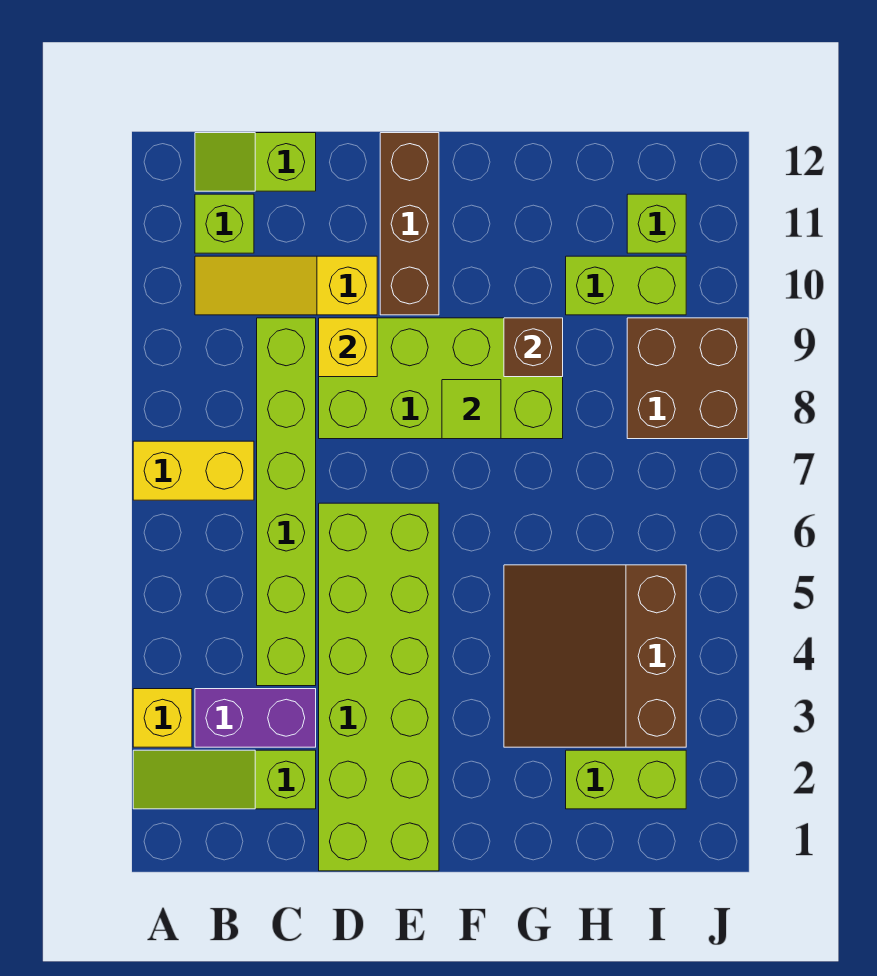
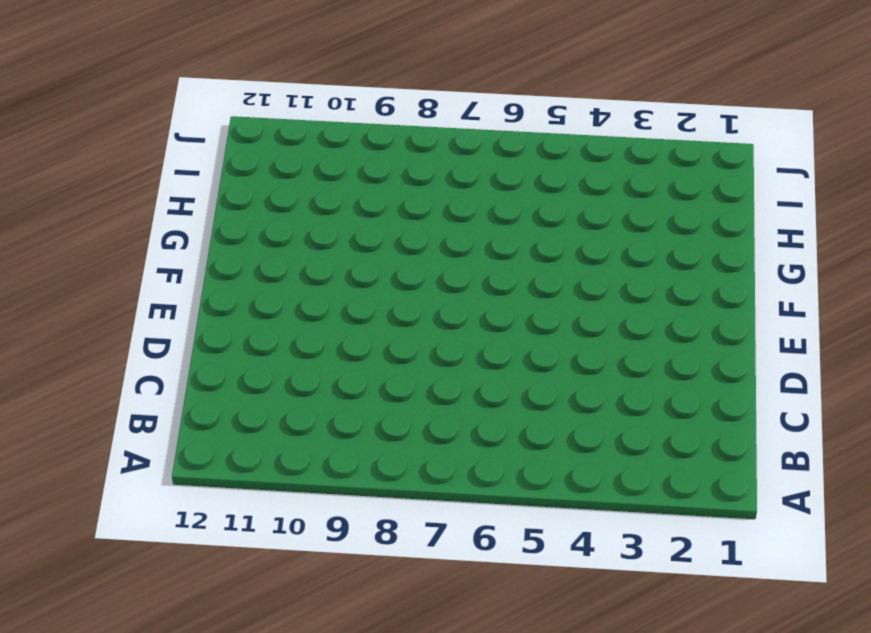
none -> lime slope A2:C2 level 1 top C
none -> yellow brick A3 level 1
none -> yellow brick A7:B7 level 1

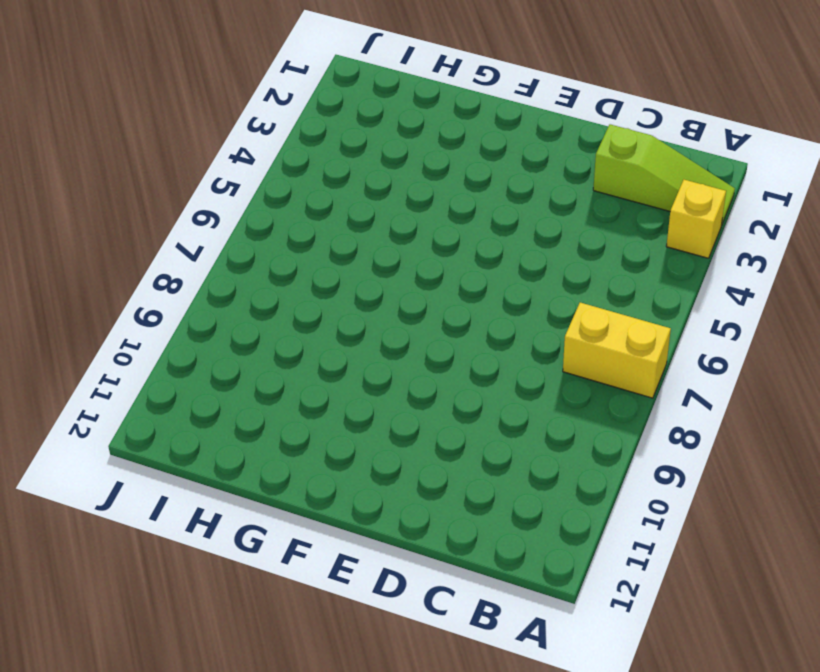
none -> purple brick B3:C3 level 1
none -> yellow slope B10:D10 level 1 top D
none -> lime brick B11 level 1

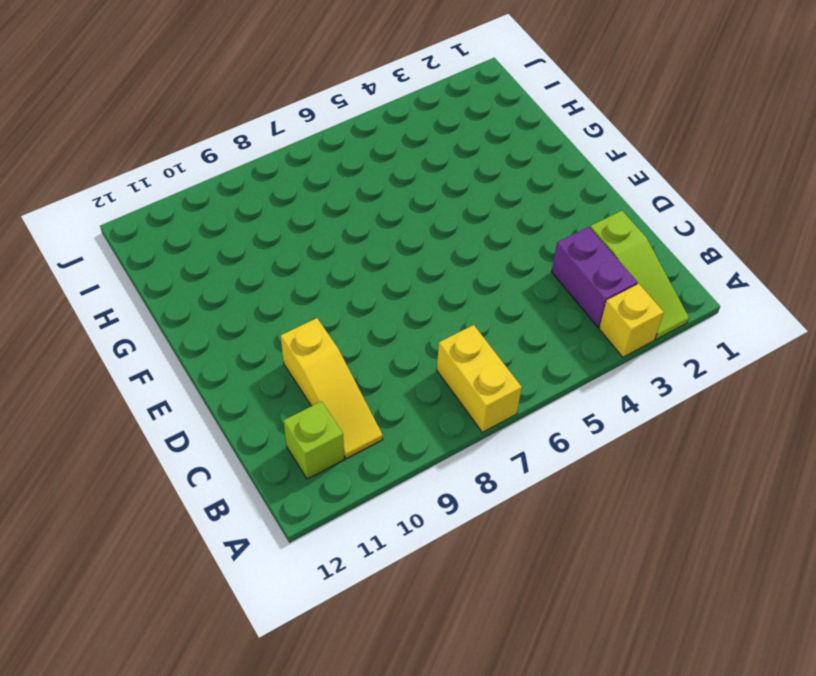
none -> lime slope B12:C12 level 1 top C
none -> lime brick C4:C9 level 1
none -> lime brick D1:E6 level 1

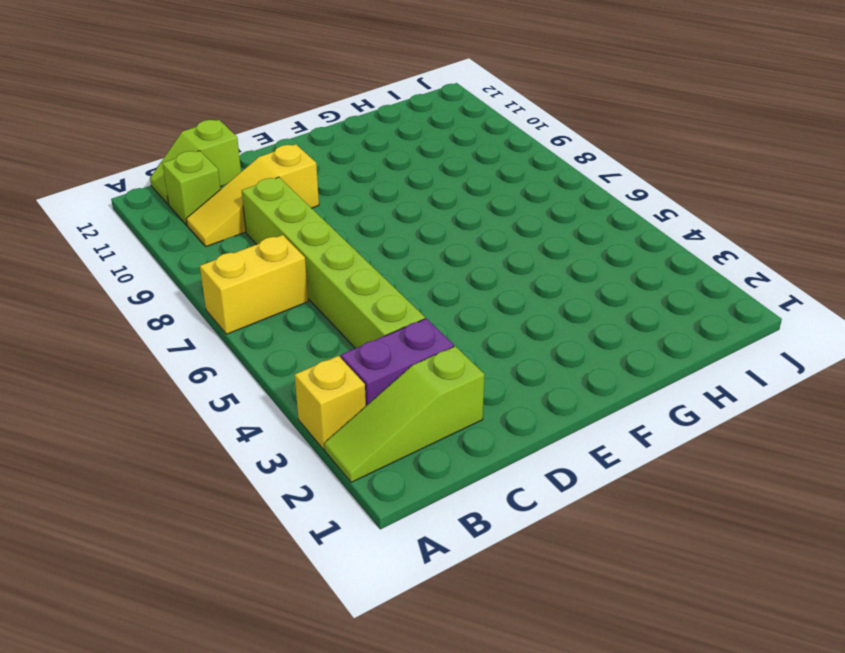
none -> lime brick D1:E6 level 1
none -> lime brick D8:G9 level 1
none -> brown brick E10:E12 level 1

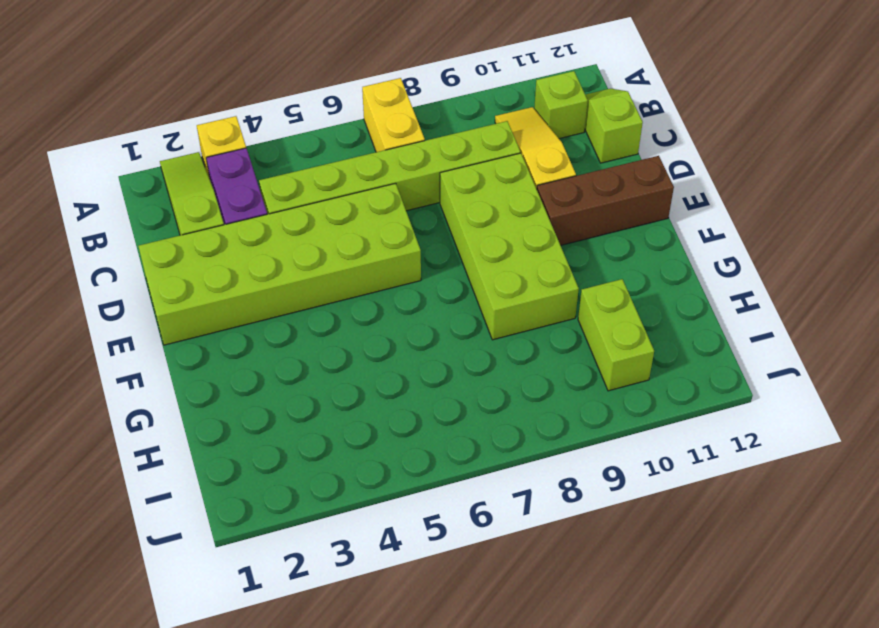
none -> brown slope G3:I5 level 1 top I
none -> lime brick H2:I2 level 1
none -> brown brick I8:J9 level 1

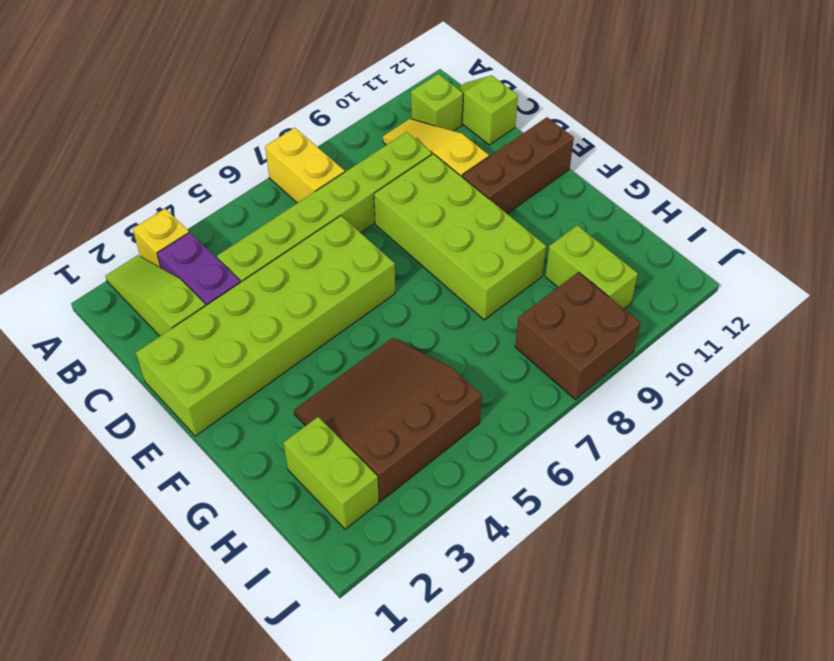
none -> lime brick I11 level 1
none -> yellow brick D9 level 2
none -> lime tile F8 level 2

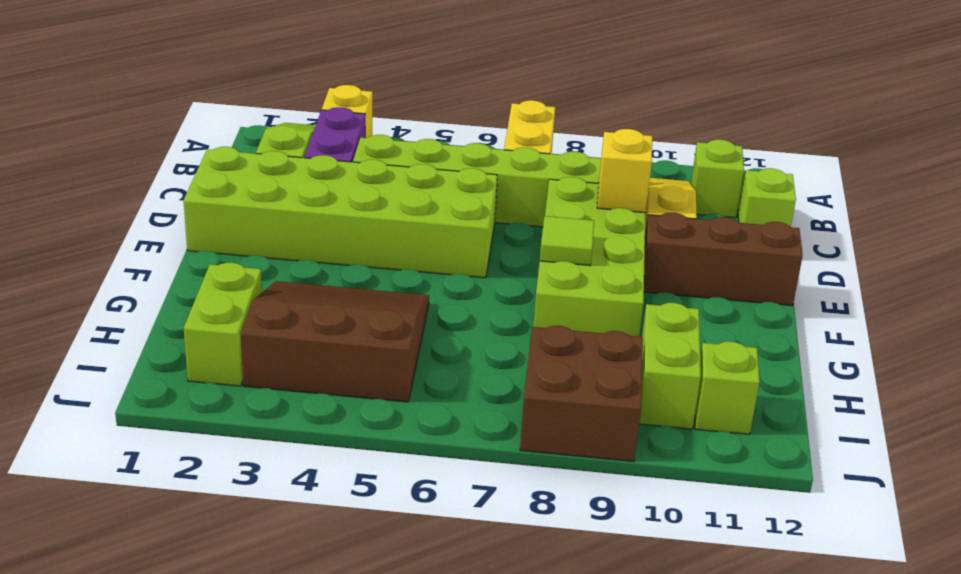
none -> brown brick G9 level 2

